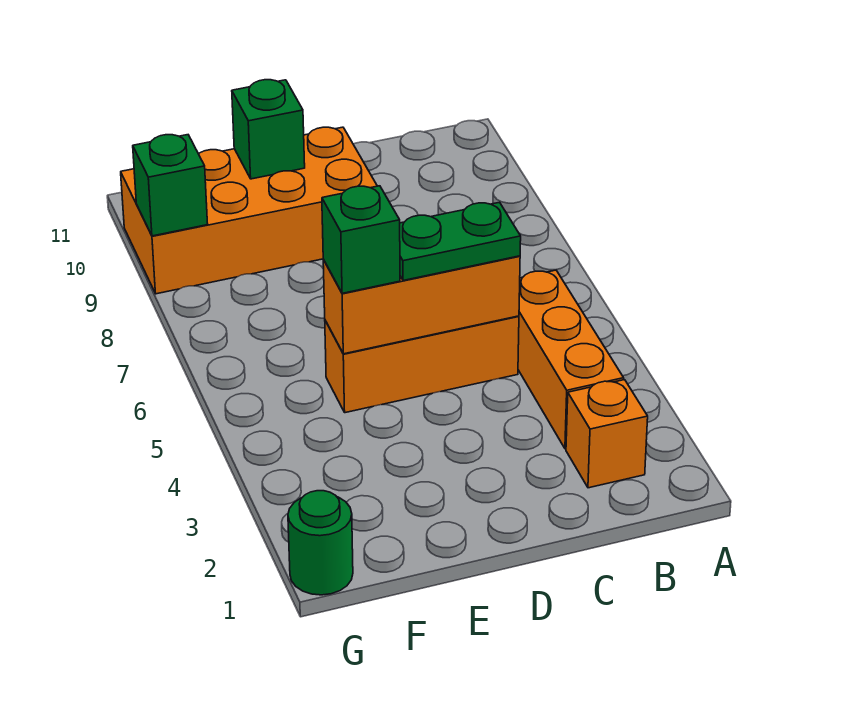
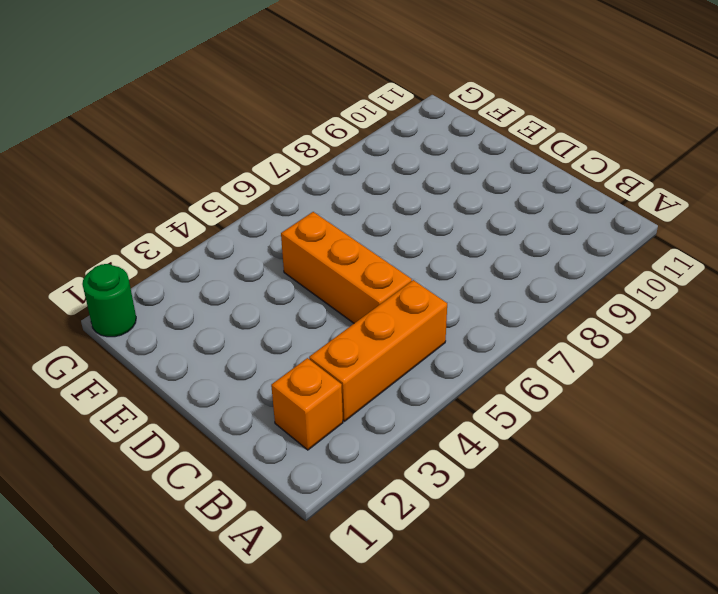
none -> orange brick D9:G10 level 1
none -> orange brick C5:E5 level 2

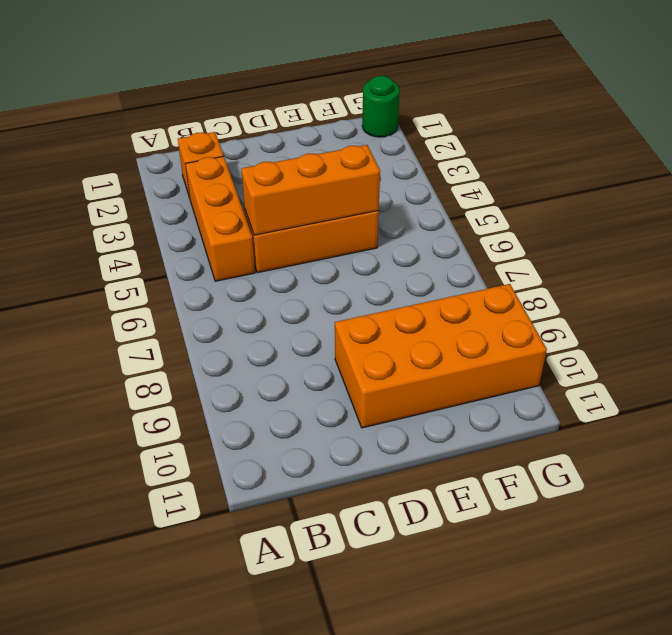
none -> green brick E10 level 2
none -> green brick G9 level 2

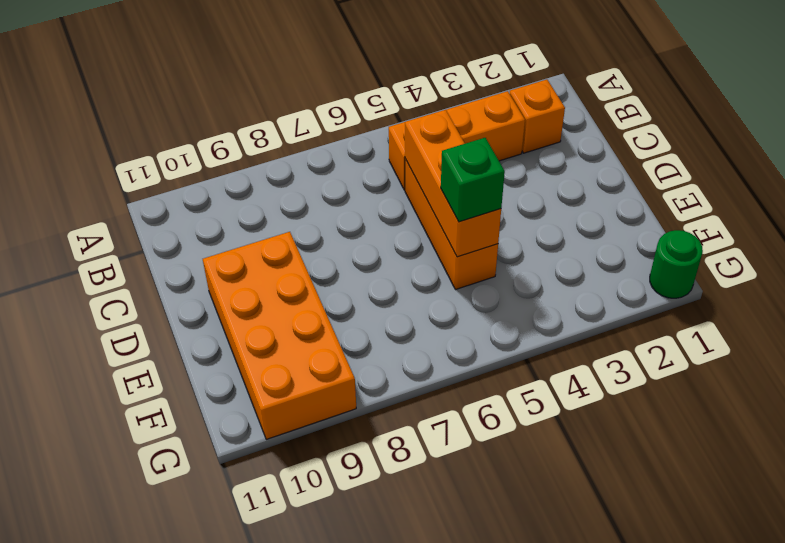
none -> green brick E10 level 2
none -> green brick G9 level 2

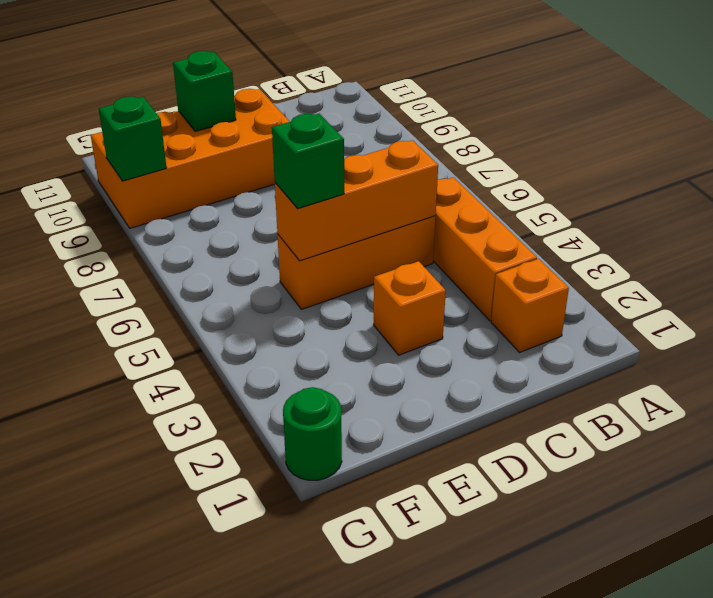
orange brick D3 level 1 -> none
none -> green plate C5:D5 level 3

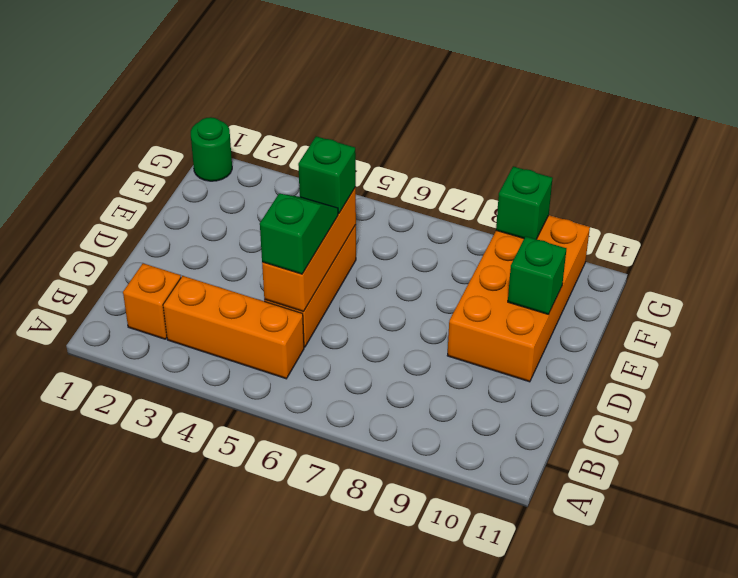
green slope C5:D5 level 3 top C -> green plate C5:D5 level 3

